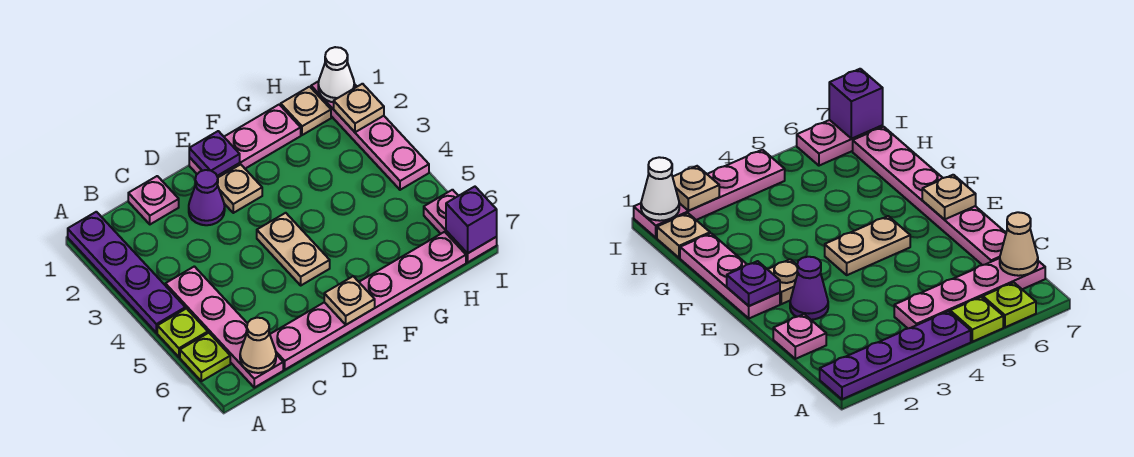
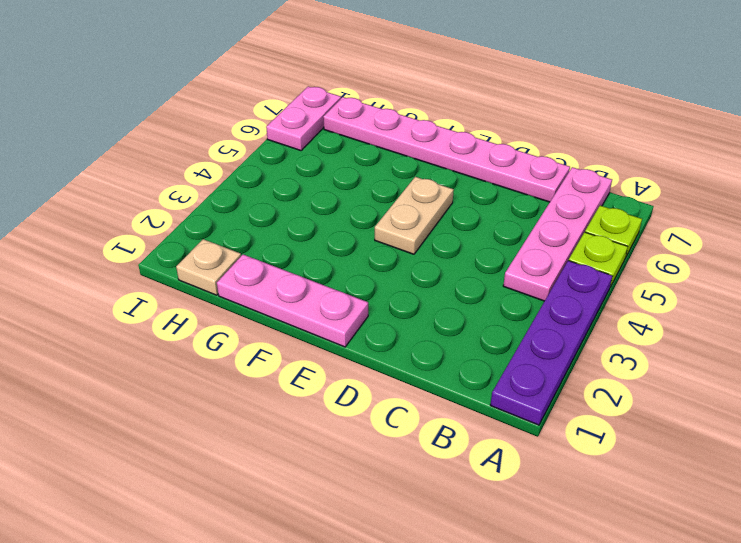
none -> pink plate C1 level 1
none -> purple cone D2 level 1
none -> tan plate E2 level 1

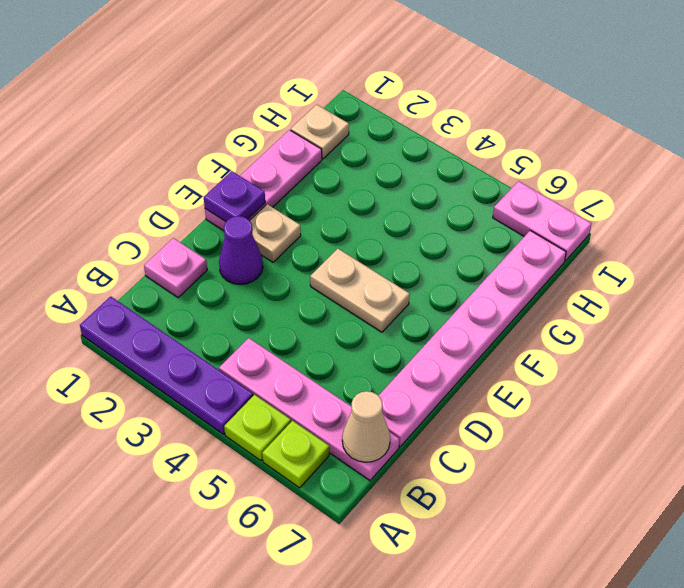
none -> pink plate I1:I4 level 1
none -> tan plate E7 level 2
none -> white cone I1 level 2

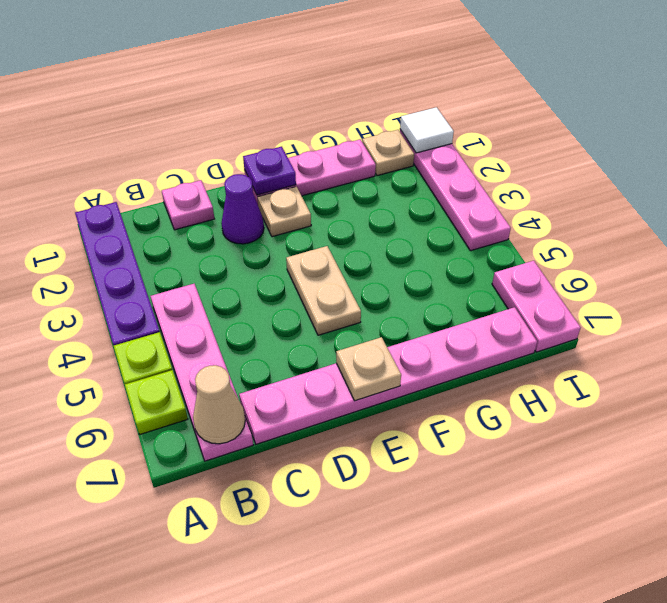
white tile I1 level 2 -> white cone I1 level 2
none -> tan plate I2 level 2
none -> purple brick I7 level 2

